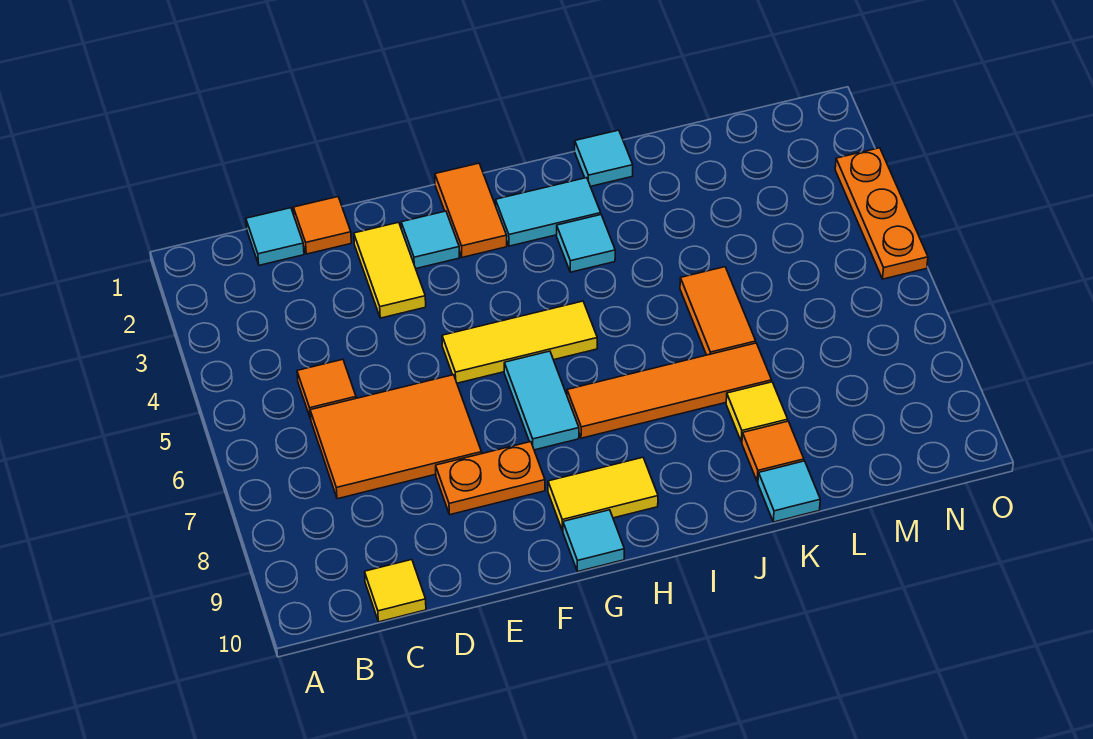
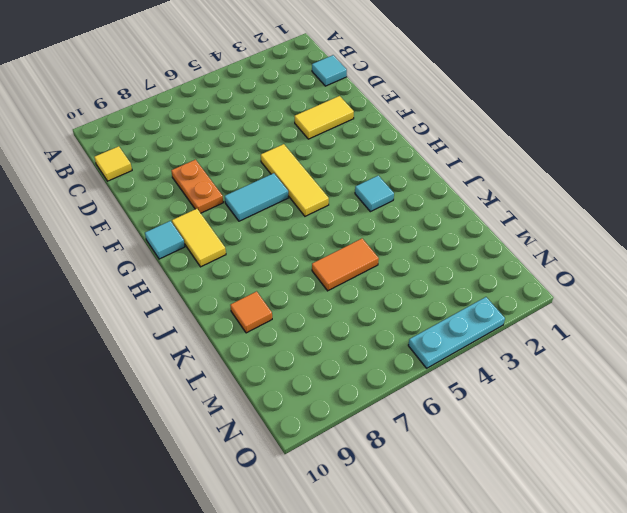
cyan plate O3:O5 level 1 -> orange plate O3:O5 level 1
none -> orange tile C5 level 1
none -> orange tile C6:E7 level 1
none -> orange tile D1 level 1

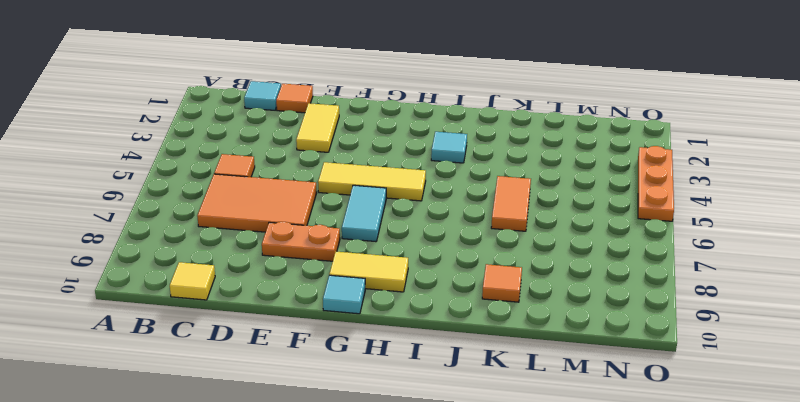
none -> cyan tile F2 level 1
none -> orange tile G1:G2 level 1
none -> cyan tile H2:I2 level 1

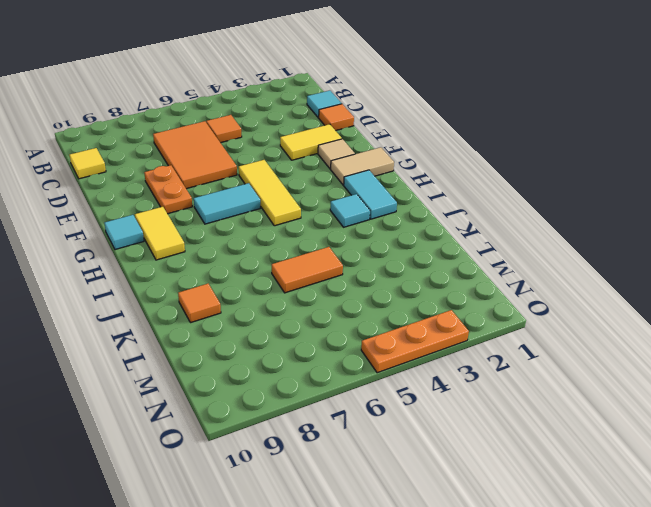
tan tile F2 level 1 -> cyan tile F2 level 1
tan tile G1:G2 level 1 -> orange tile G1:G2 level 1
none -> orange tile H7:K7 level 1
none -> cyan tile J1 level 1
none -> yellow tile K8 level 1

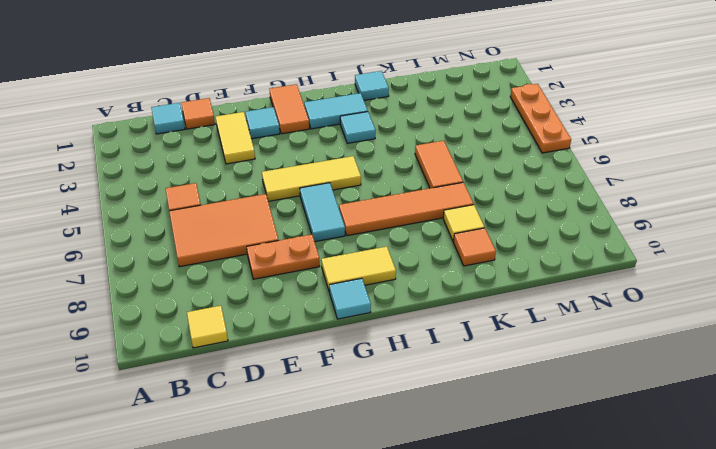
none -> cyan tile K10 level 1

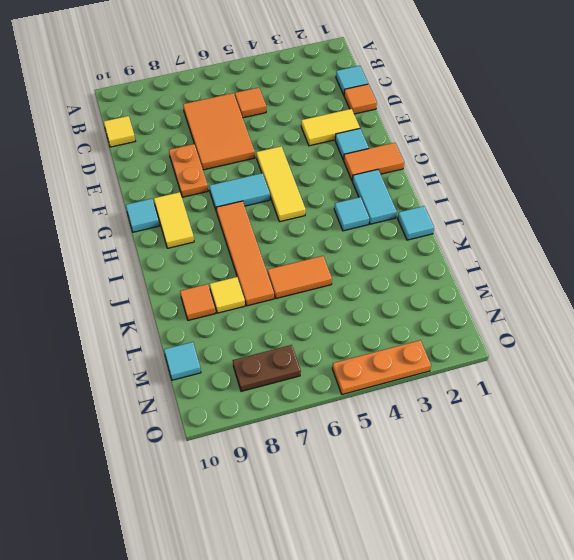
cyan tile M10 level 1 -> cyan tile K10 level 1
brown plate N7:N8 level 1 -> none

